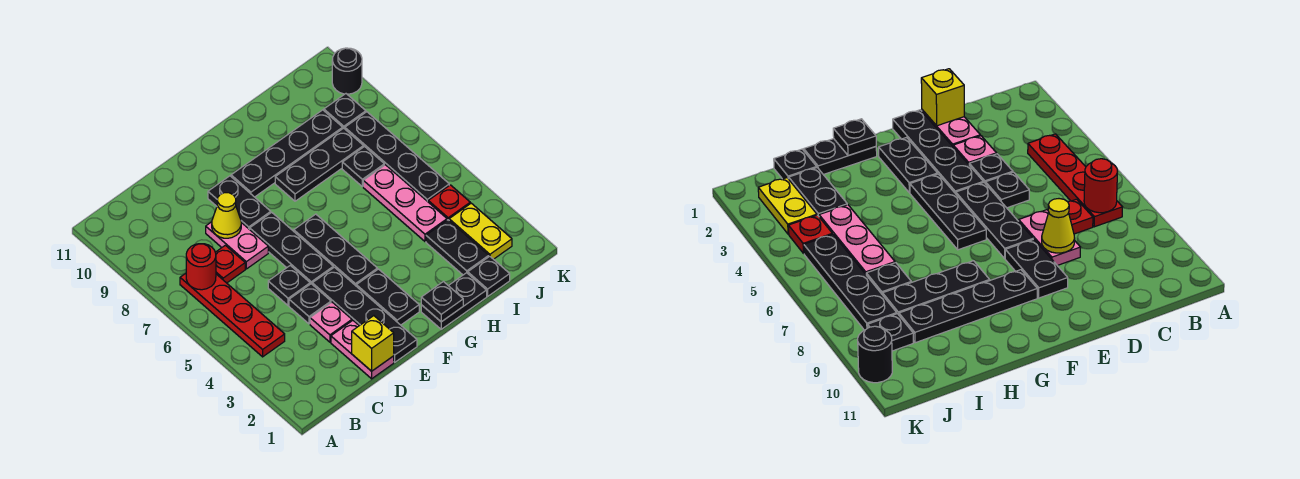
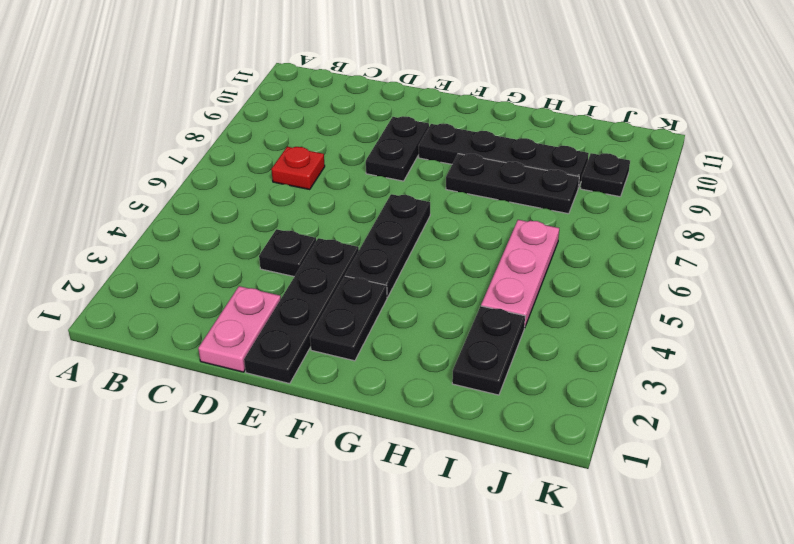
none -> red plate B4:B7 level 1
none -> pink plate D3 level 1
none -> black plate D5 level 1

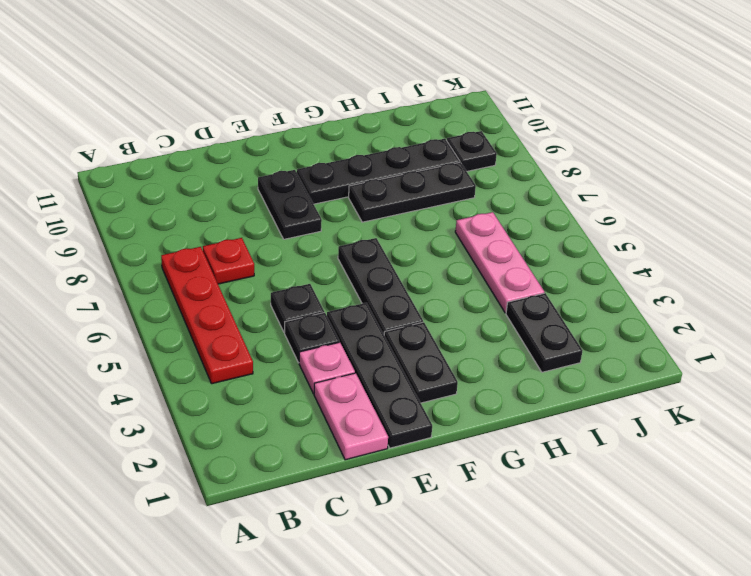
none -> pink plate D7:D8 level 1
none -> black plate E5:E7 level 1
none -> black plate G1:H1 level 1

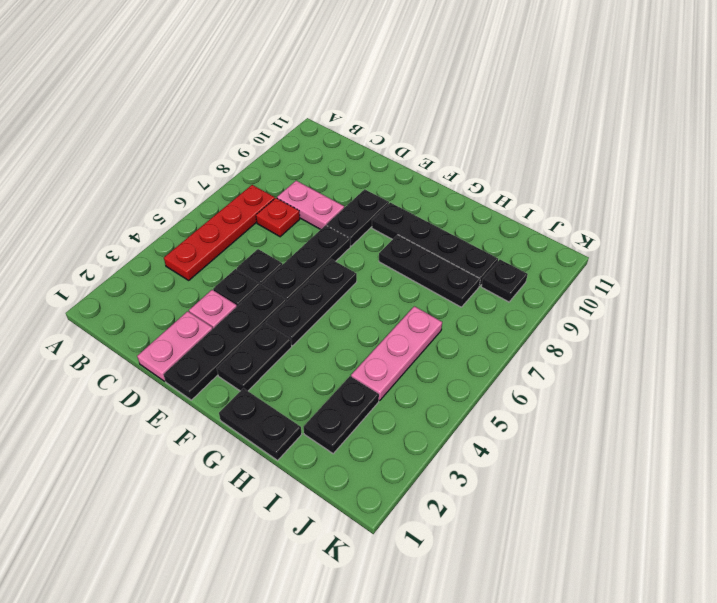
pink plate C8:D8 level 1 -> pink plate D7:D8 level 1
none -> black plate I1 level 1
none -> black plate I7 level 1
none -> yellow plate J2:J3 level 1

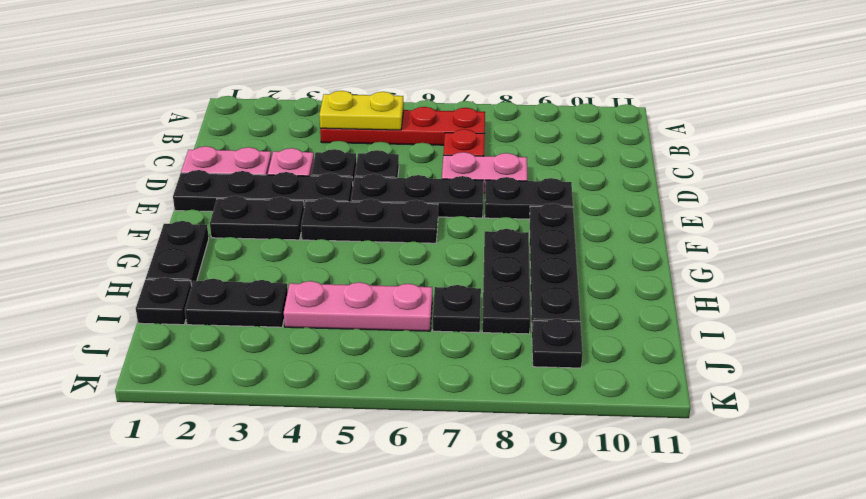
yellow plate B4:B5 level 2 -> yellow plate J2:J3 level 1
none -> red plate J4 level 1
none -> black plate J5:J8 level 1
none -> black round brick K10 level 1

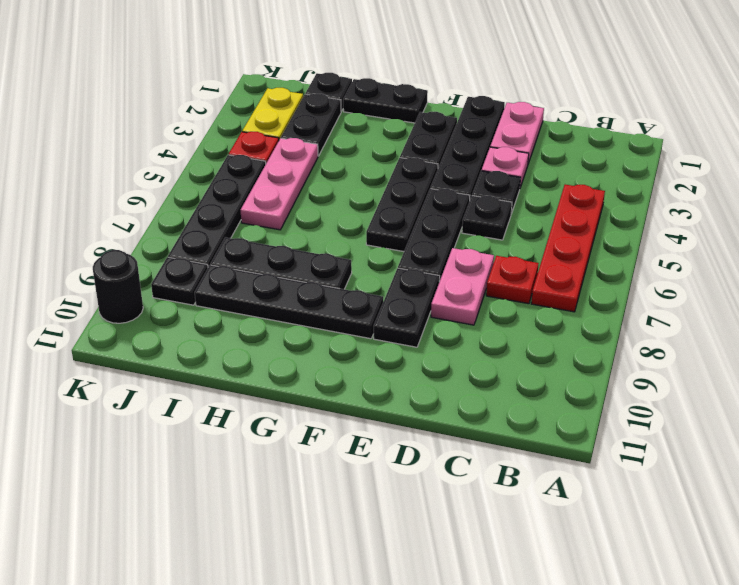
none -> black plate I7 level 1
none -> red round brick B7 level 2
none -> yellow brick D1 level 2

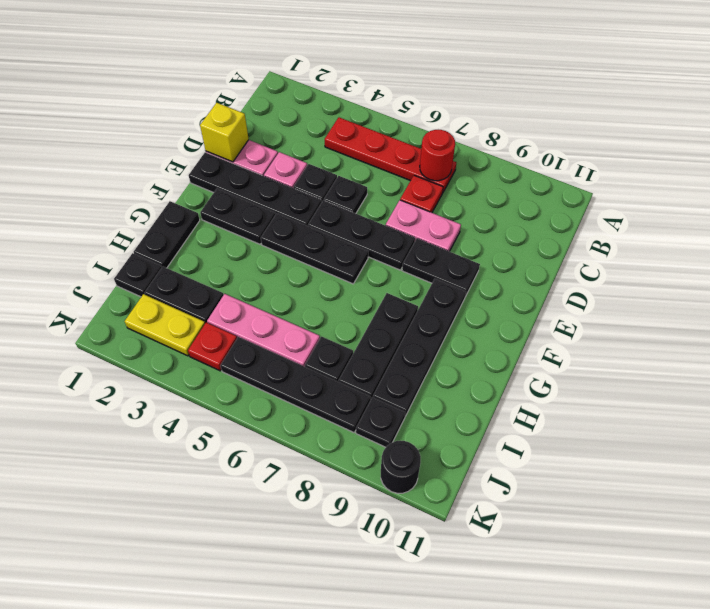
none -> yellow cone D8 level 2
none -> black plate G1 level 2

